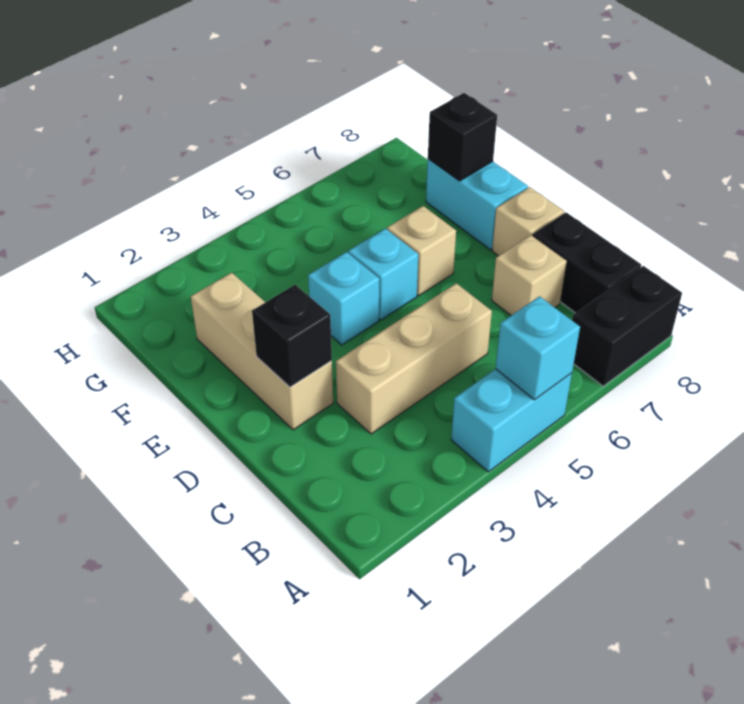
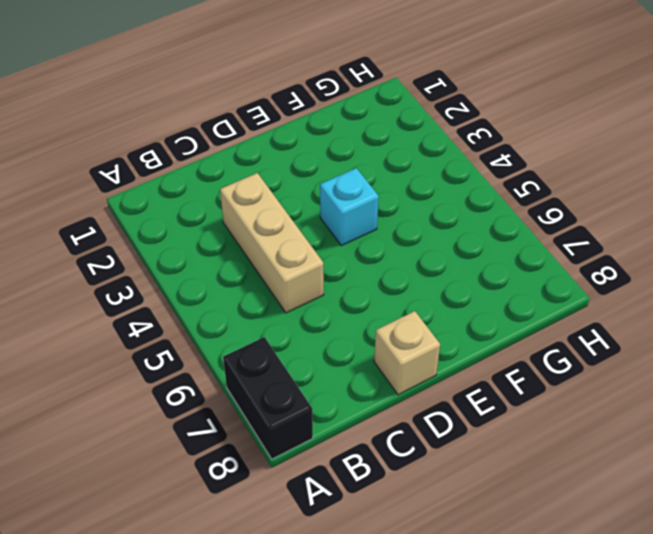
none -> cyan brick A4:A5 level 1
none -> black brick B8:C8 level 1
none -> tan brick C7 level 1

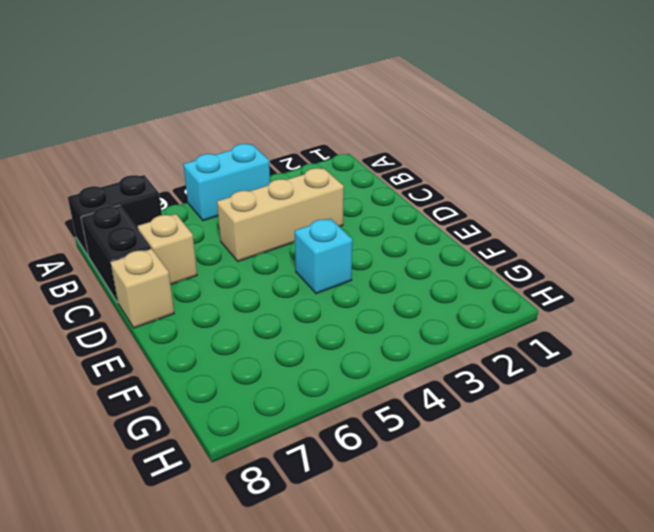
none -> tan brick D2:F2 level 1
none -> cyan brick E5 level 1
none -> tan brick E6 level 1

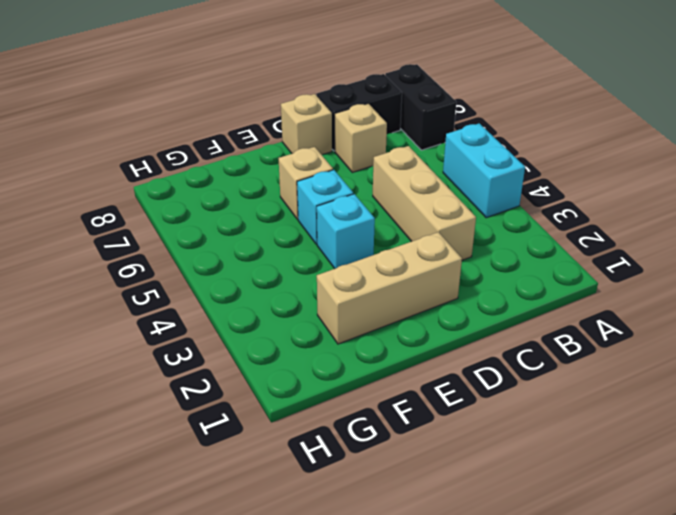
none -> cyan brick E8:F8 level 1
none -> cyan brick A5 level 2
none -> black brick D2 level 2

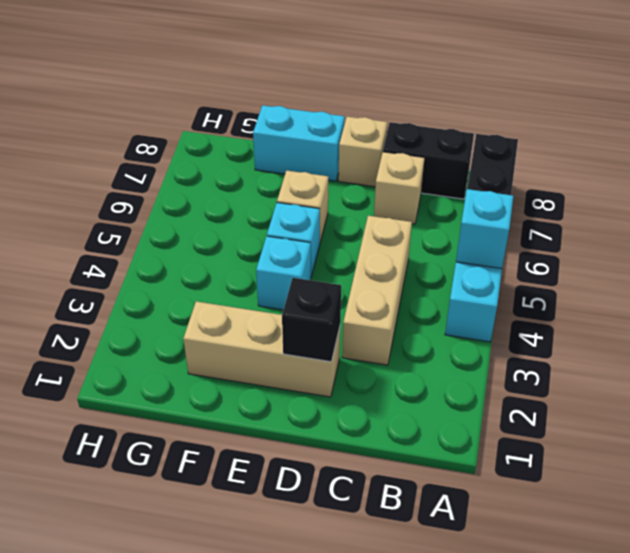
none -> black brick F8 level 2

